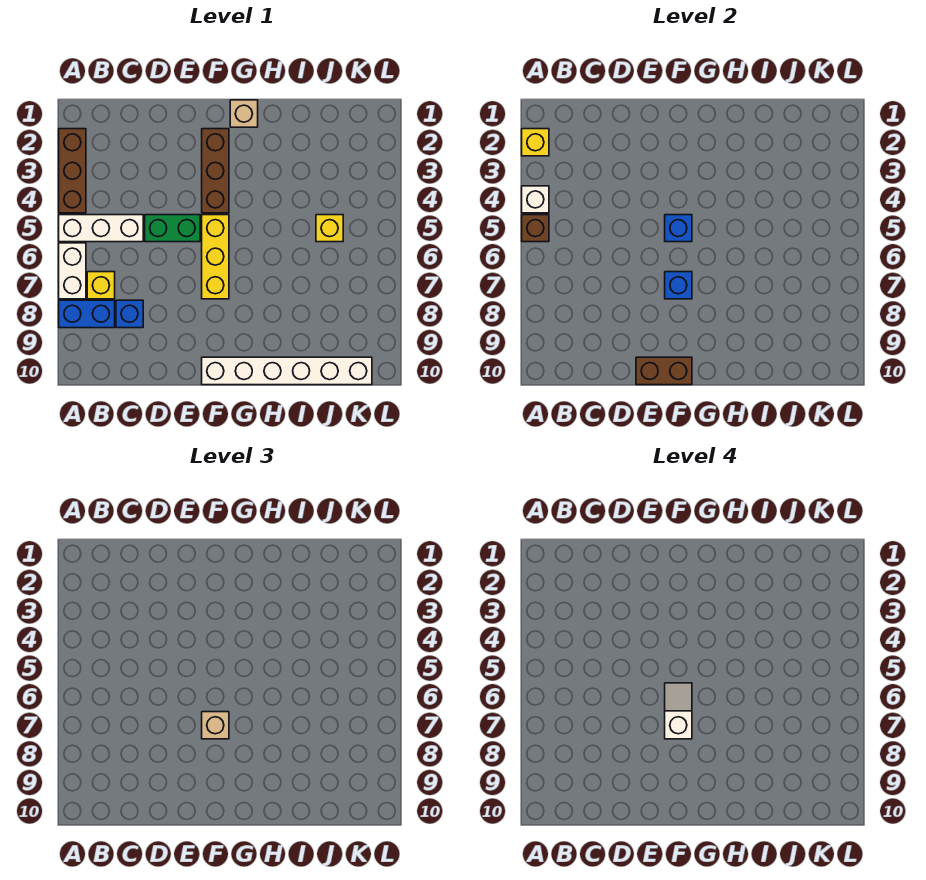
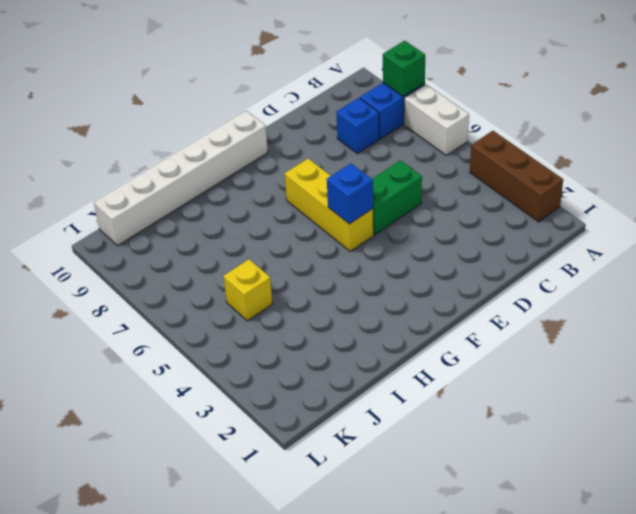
green brick A8 level 2 -> none
none -> white brick A5:C5 level 1
none -> yellow brick B7 level 1
none -> brown brick F2:F4 level 1

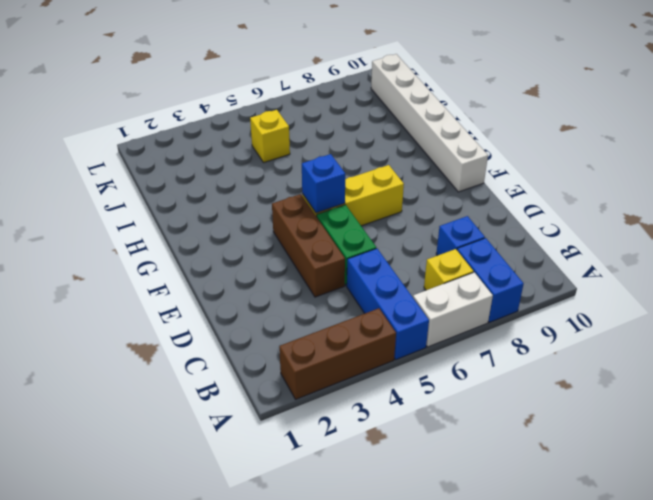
blue brick A5:C5 level 1 -> white brick A5:C5 level 1
brown brick D4:F4 level 1 -> brown brick F2:F4 level 1
none -> tan brick G1 level 1
none -> yellow brick A2 level 2
none -> white brick A4 level 2

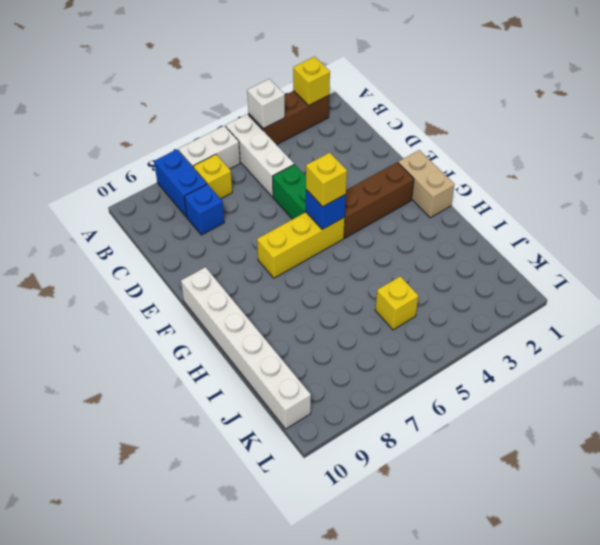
tan brick F1:G1 level 1 -> tan brick G1 level 1
yellow brick F5 level 3 -> none
none -> brown brick A5 level 2
none -> brown brick E10:F10 level 2
none -> blue brick F7 level 2

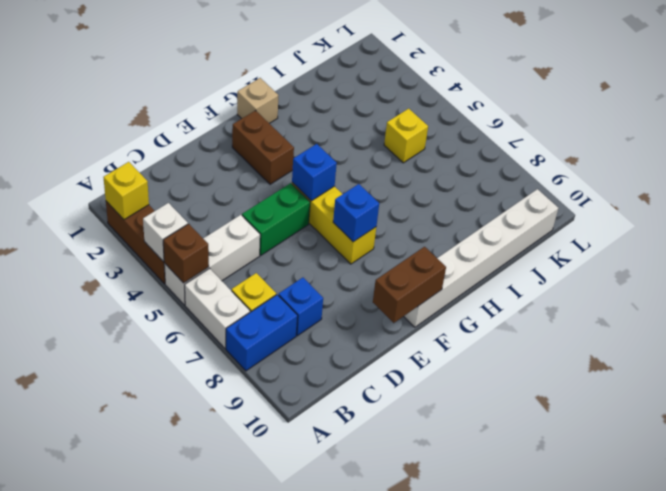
brown brick F2:F3 level 1 -> brown brick F2:F4 level 1
none -> tan brick F7 level 3
none -> white slope F6:F7 level 4 top 7

